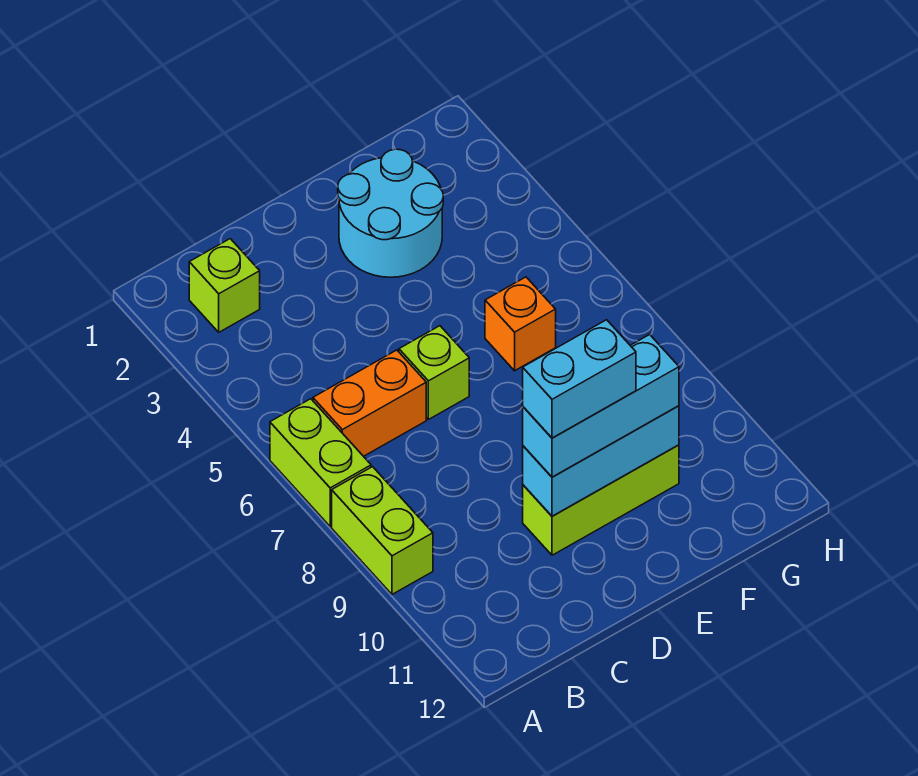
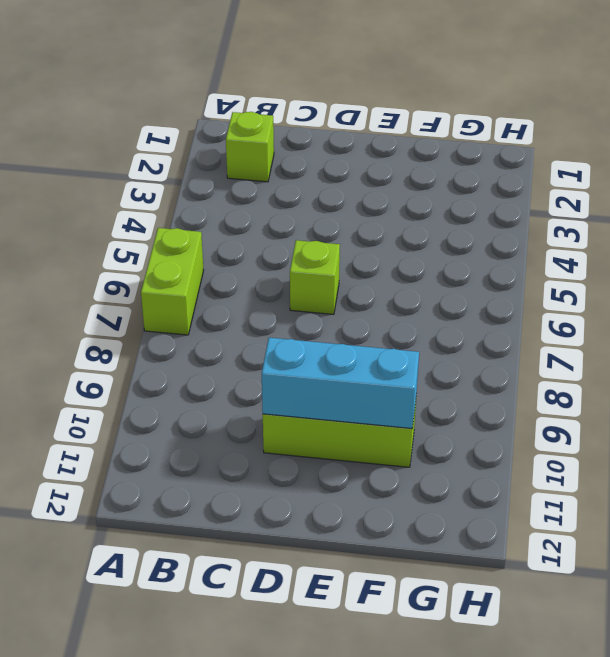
none -> lime brick A8:A9 level 1
none -> orange brick B6:C6 level 1

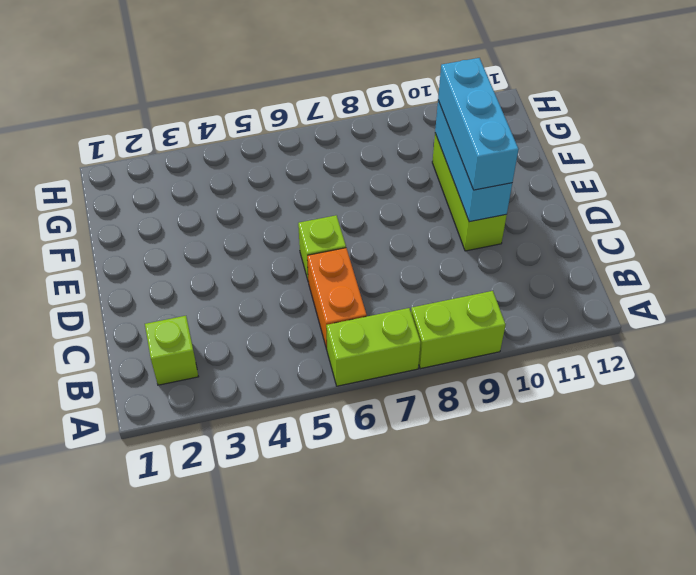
none -> cyan round brick E2:F3 level 1
none -> orange brick F6 level 1

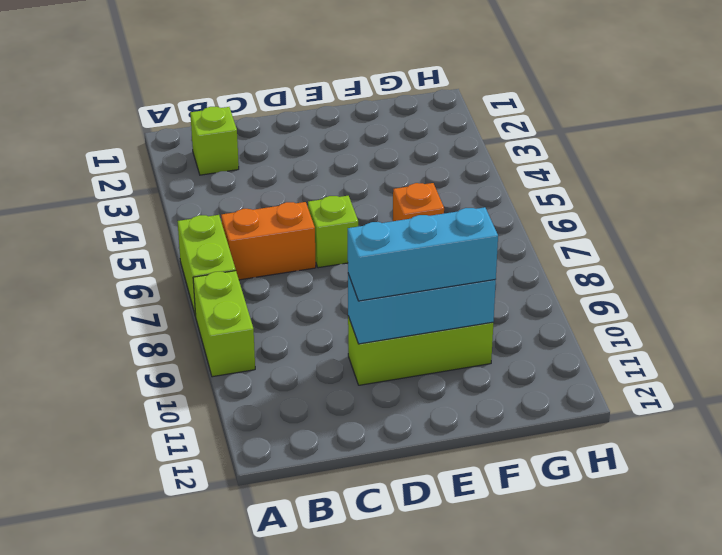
none -> cyan round brick E2:F3 level 1
none -> cyan brick D10:E10 level 4

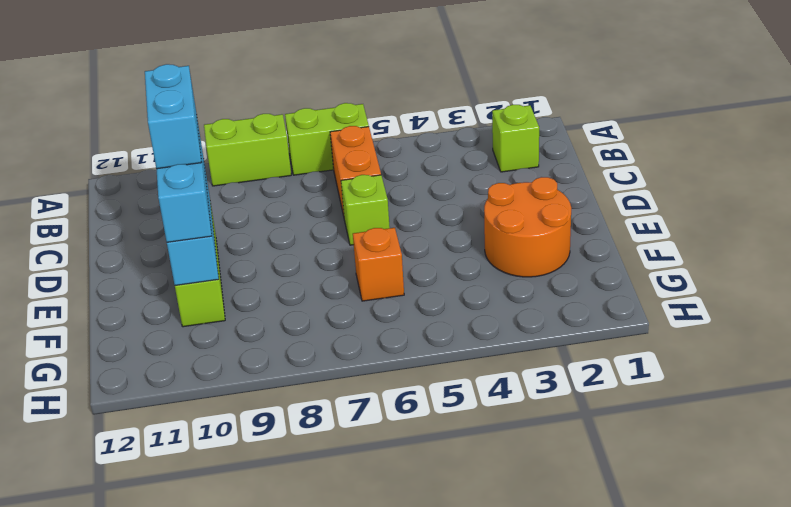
orange round brick E2:F3 level 1 -> cyan round brick E2:F3 level 1

